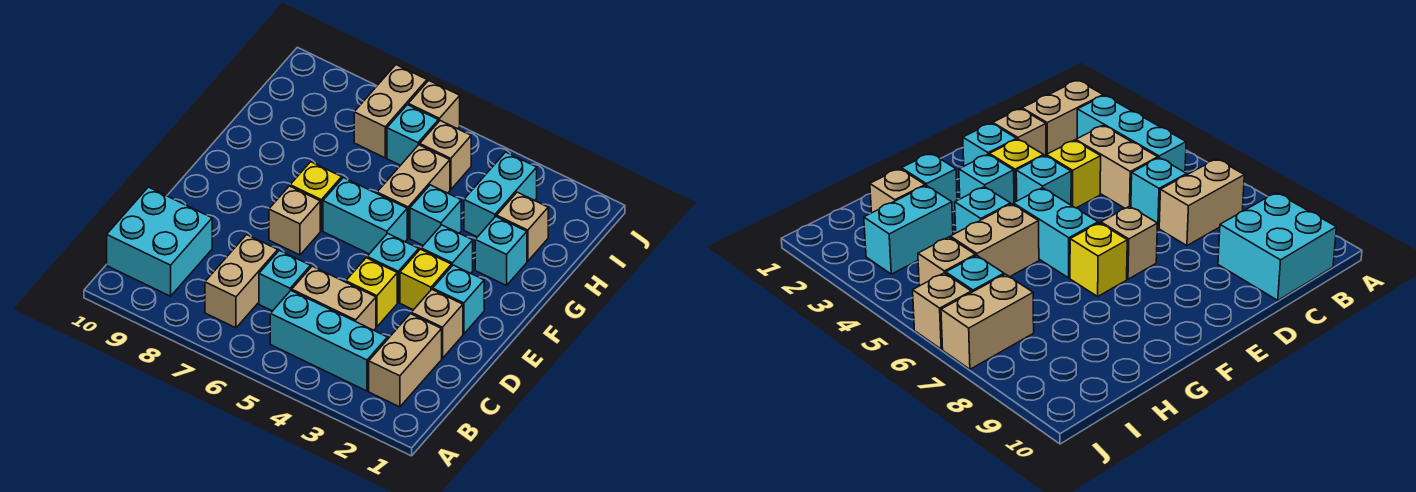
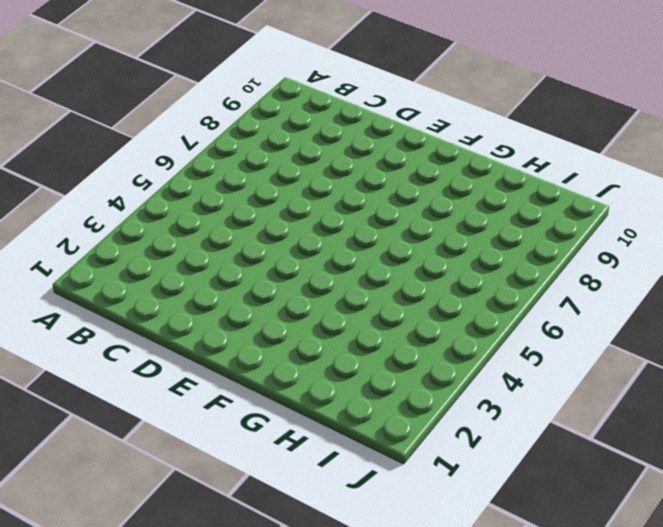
none -> tan brick B2:C2 level 1
none -> cyan brick B3:B5 level 1
none -> tan brick B7:C7 level 1

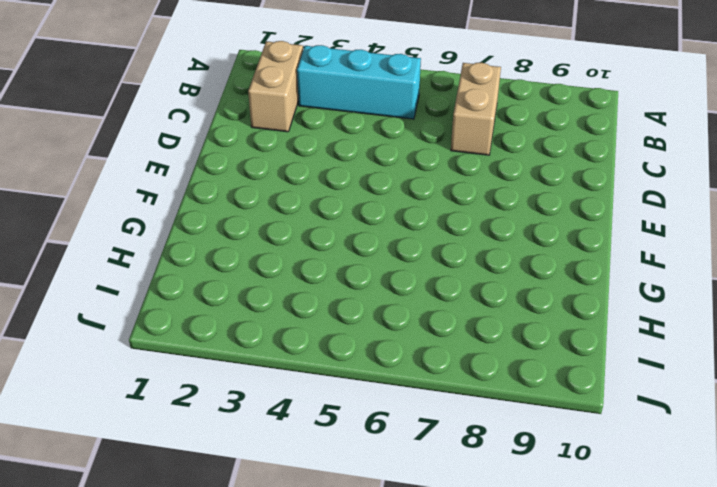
none -> cyan brick B9:C10 level 1
none -> tan brick C4:C5 level 1
none -> cyan brick C6 level 1

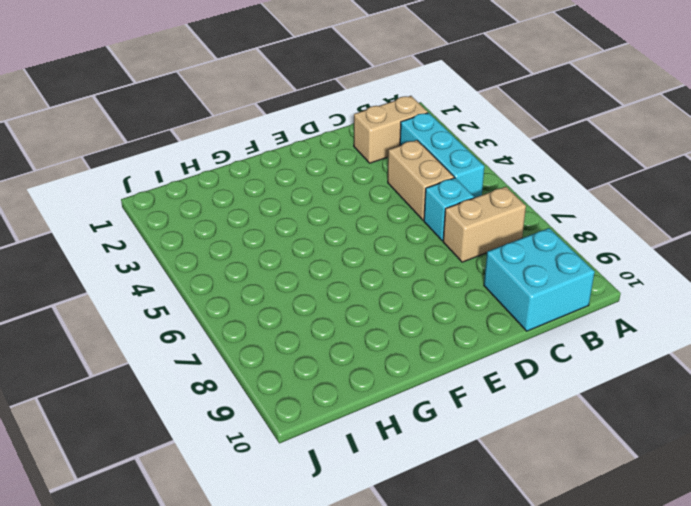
none -> tan brick D2 level 1
none -> yellow brick D4 level 1
none -> cyan brick E2 level 1

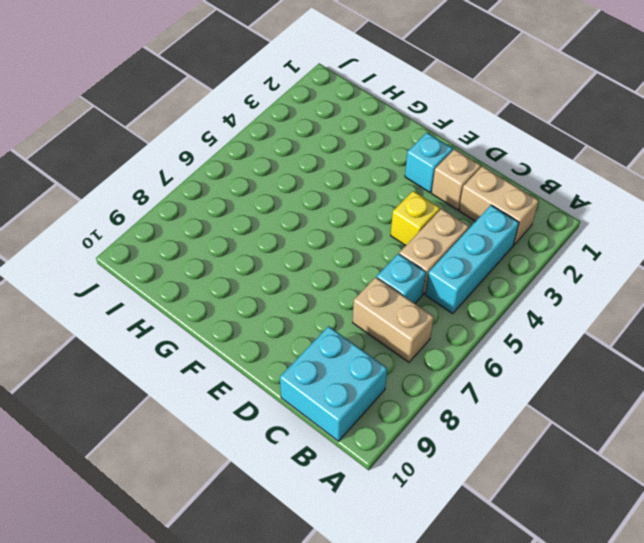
none -> yellow brick E3 level 1
none -> cyan brick E4 level 1
none -> tan brick E7 level 1

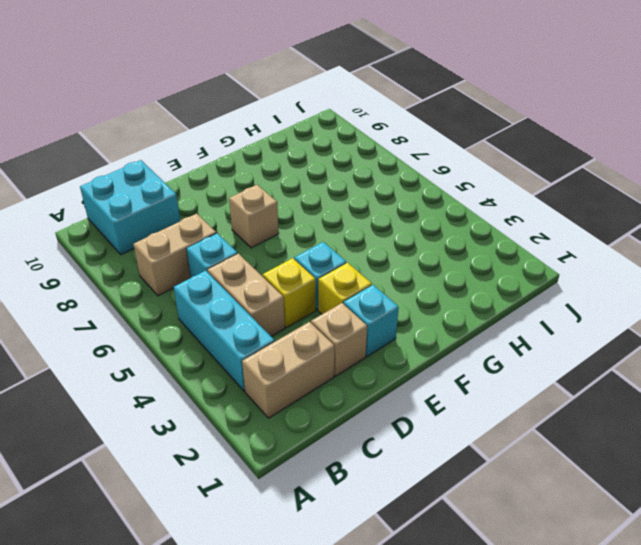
none -> cyan brick F3 level 1
none -> cyan brick F5:F6 level 1
none -> yellow brick F7 level 1

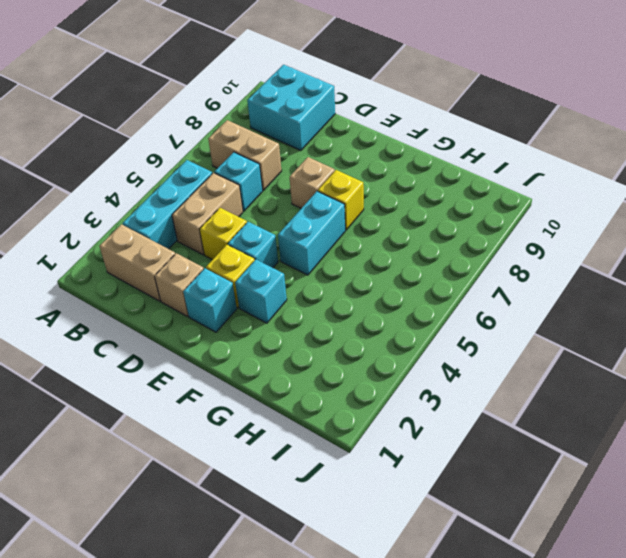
none -> cyan brick G2 level 1
none -> cyan brick G4 level 1
none -> tan brick G5:H5 level 1

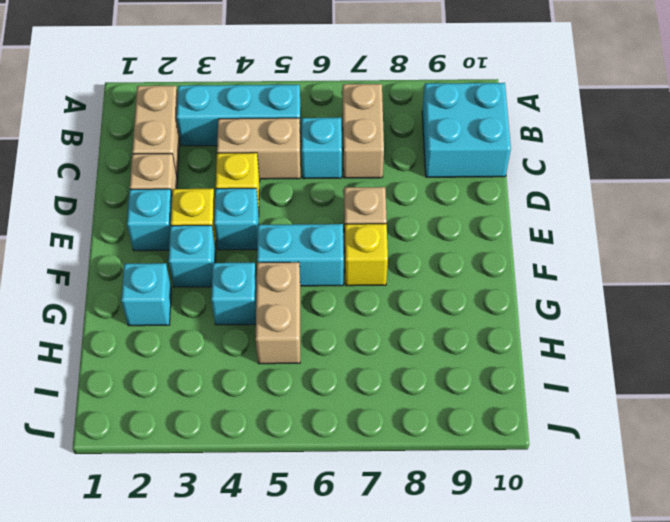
none -> tan brick H2 level 1
none -> cyan brick H3:I3 level 1
none -> tan brick I5 level 1

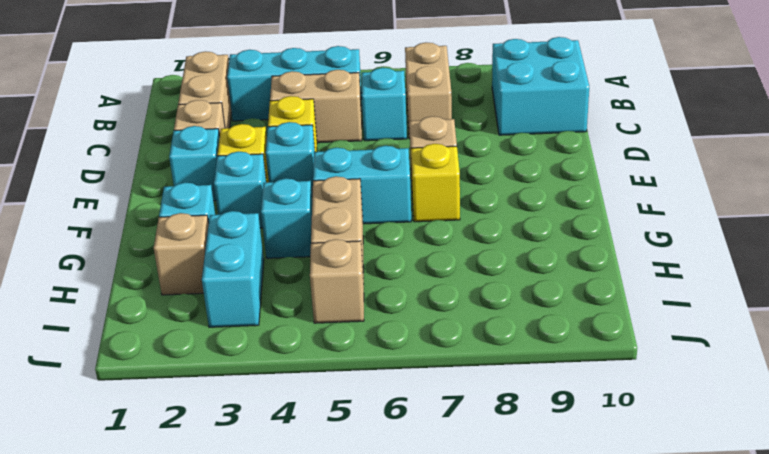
none -> cyan brick I6 level 1
none -> tan brick I7:J7 level 1
none -> tan brick J6 level 1

